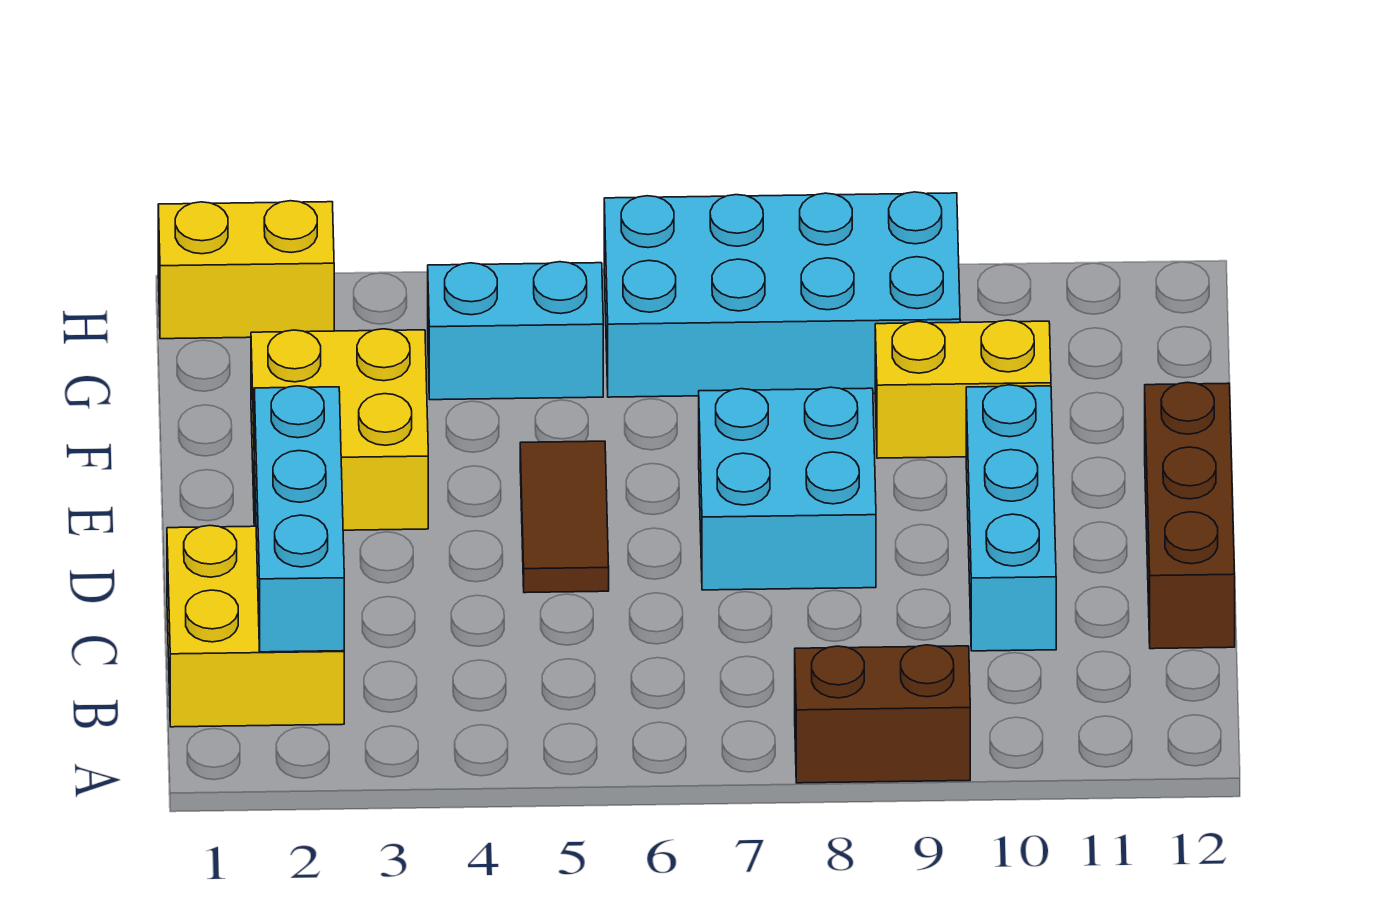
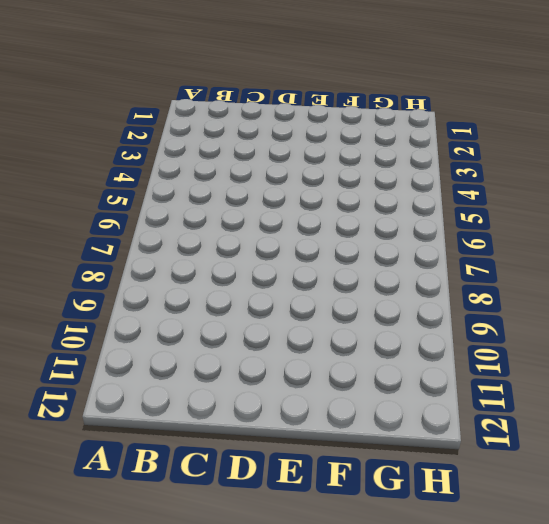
none -> brown brick A8:A9 level 1
none -> yellow brick B1:C2 level 1
none -> cyan brick C10:E10 level 1

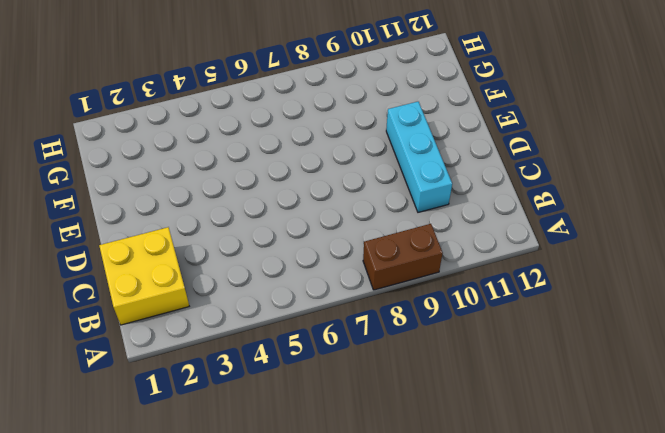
none -> brown brick C12:E12 level 1
none -> brown tile D5:E5 level 1
none -> cyan brick D7:E8 level 1

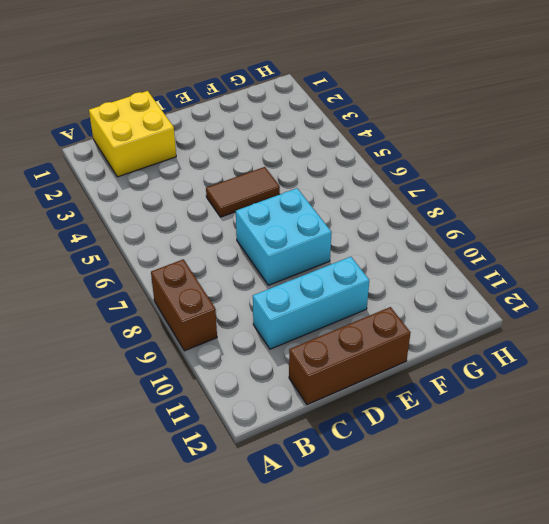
none -> yellow brick E2:F3 level 1
none -> yellow brick F9:F10 level 1
none -> cyan brick G4:G5 level 1

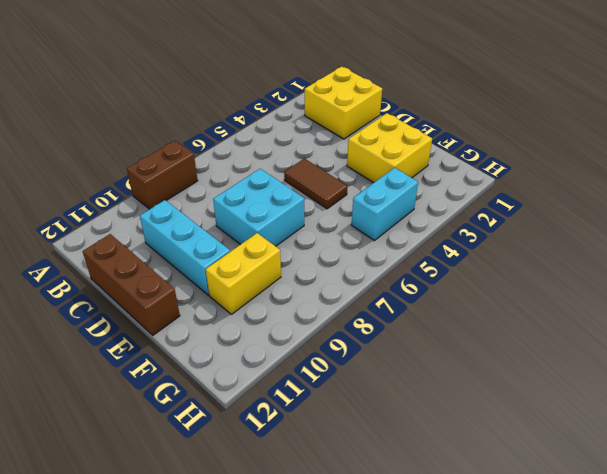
none -> cyan brick G6:H9 level 1
none -> yellow brick H1:H2 level 1
none -> cyan brick B2:D2 level 2

